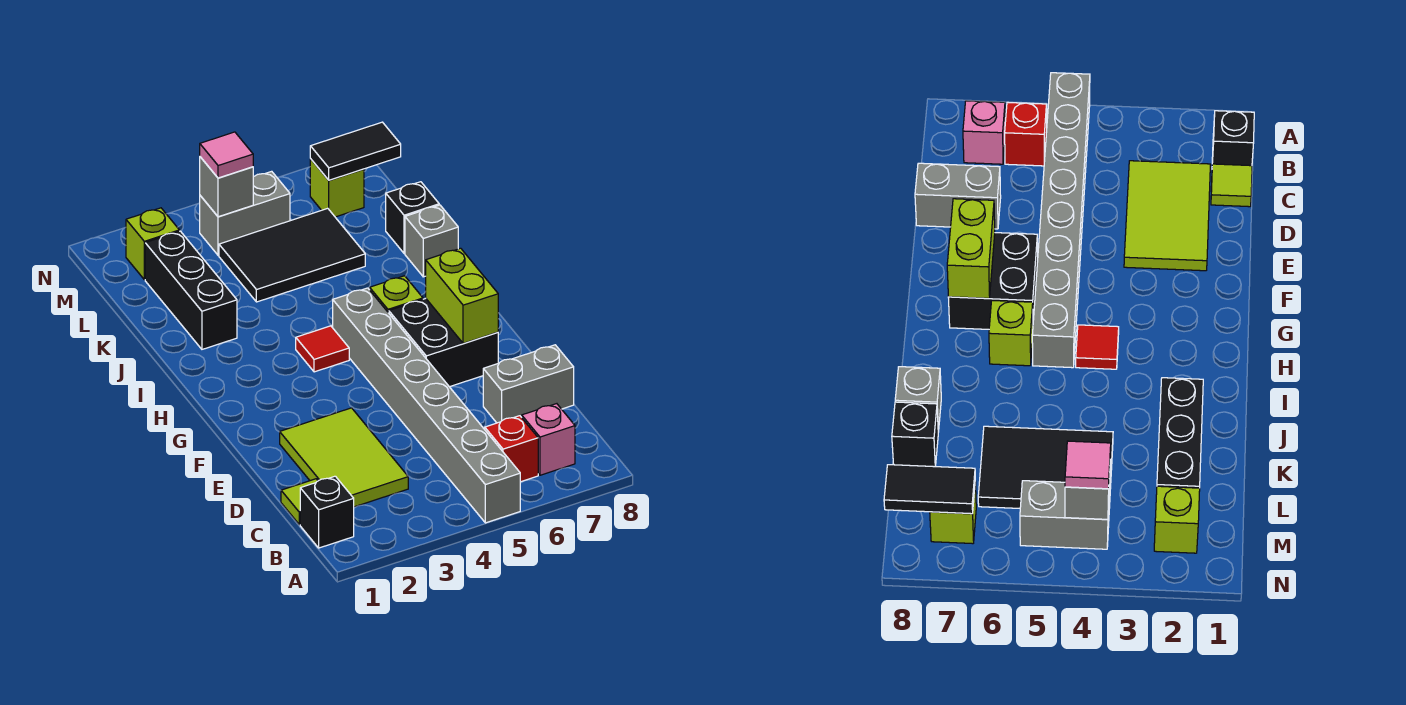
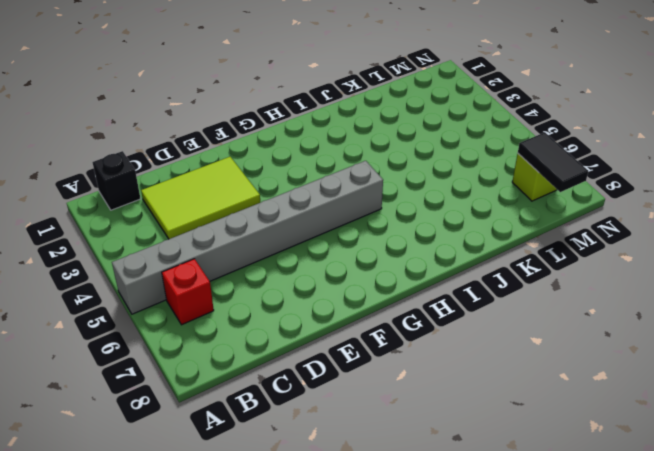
none -> pink brick B7 level 1
none -> lime tile C1 level 1
none -> grey brick D7:D8 level 1

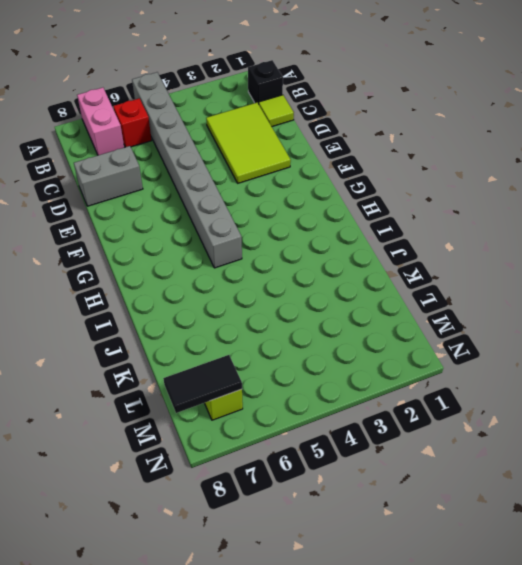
pink brick A7:B7 level 1 -> pink brick B7 level 1
none -> black brick F6:G7 level 1
none -> red tile H4 level 1
none -> lime brick H6 level 1

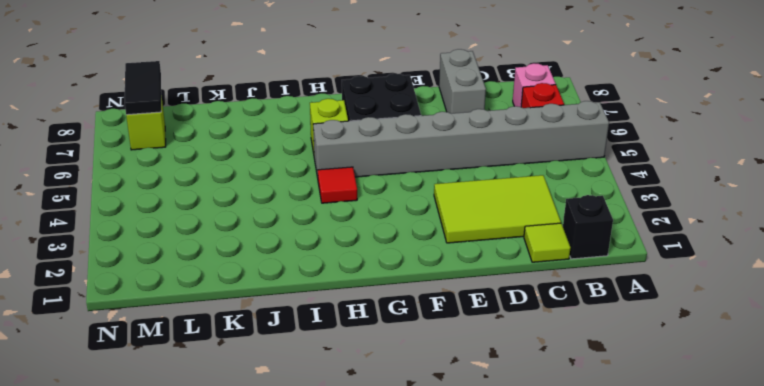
none -> black brick J2:L2 level 1
none -> grey brick J8 level 1
none -> black tile K4:L6 level 1

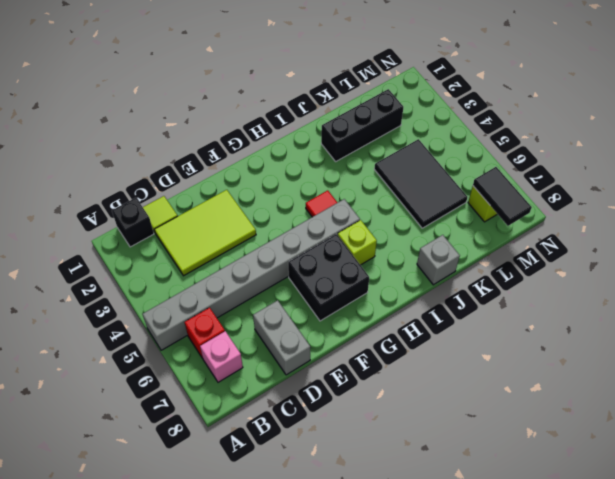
none -> black brick K8 level 1
none -> lime brick M2 level 1
none -> grey brick M4:M5 level 1

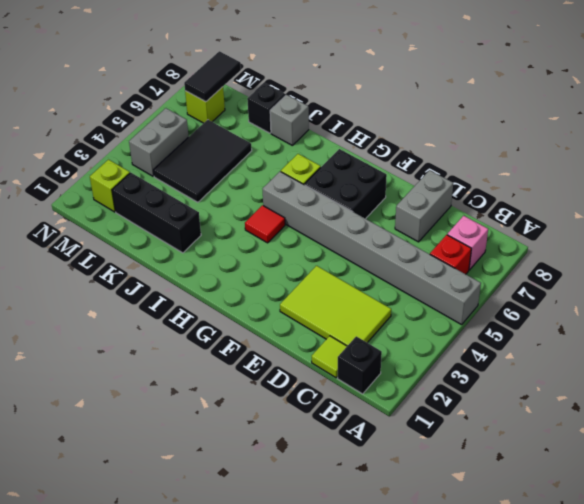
none -> lime brick F7:G7 level 2
none -> grey brick M4 level 2
none -> pink tile M4 level 3

